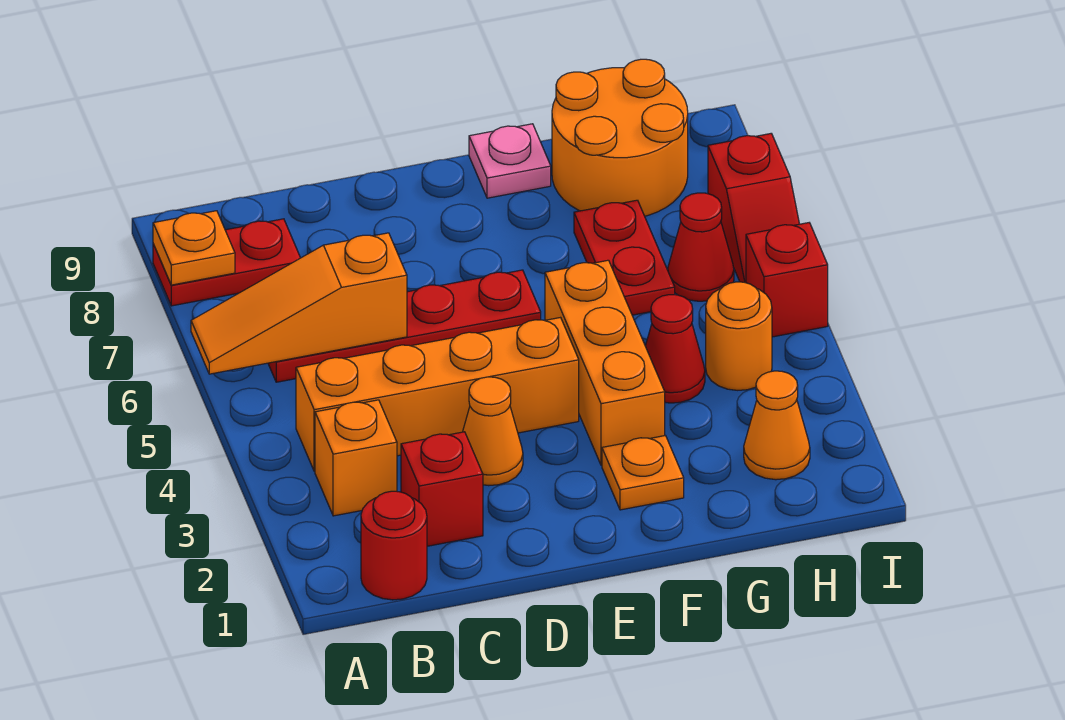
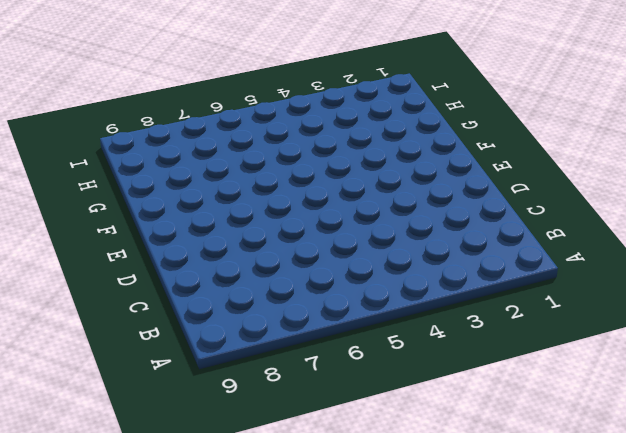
none -> red plate A8:B8 level 1
none -> red round brick B1 level 1
none -> orange brick B3 level 1

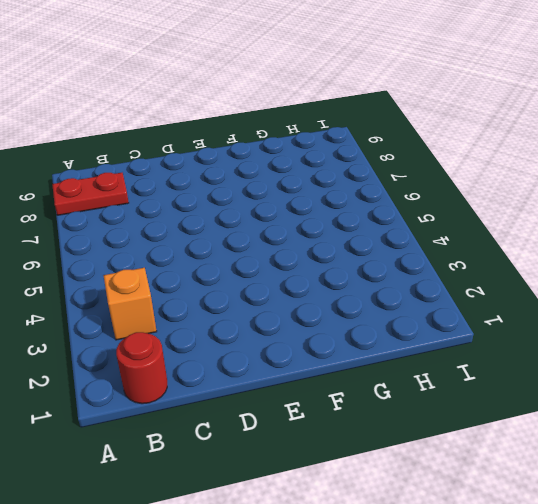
none -> orange brick B4:E4 level 1
none -> red plate B6:E6 level 1
none -> red brick C2 level 1

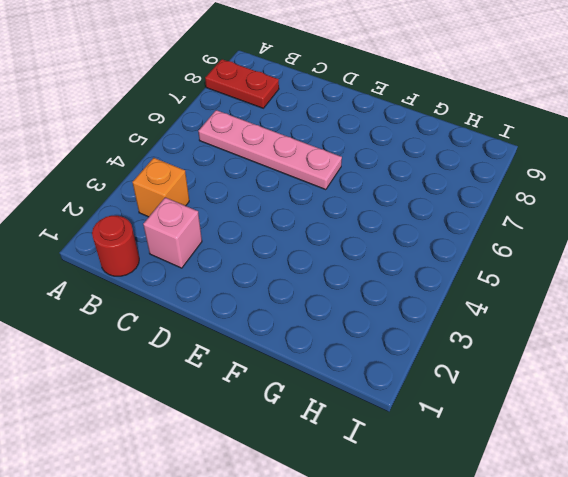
pink plate B6:E6 level 1 -> red plate B6:E6 level 1
pink brick C2 level 1 -> red brick C2 level 1
none -> orange brick B4:E4 level 1
none -> orange cone D3 level 1
none -> orange plate F2 level 1

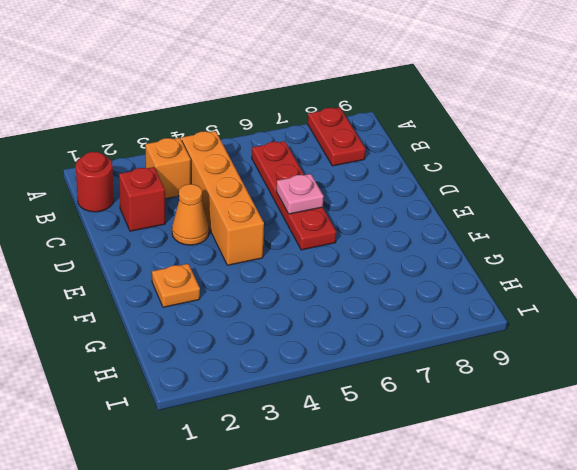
pink plate D6 level 2 -> pink plate F9 level 1
none -> orange brick F3:F5 level 1
none -> red cone G4 level 1
none -> red plate G6:G7 level 1

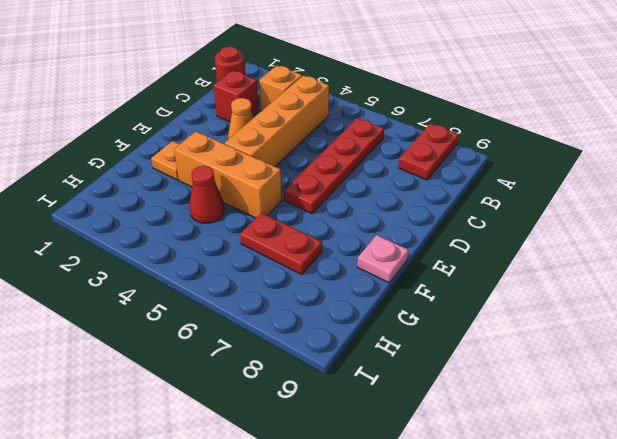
none -> orange round brick G8:H9 level 1
none -> orange cone H2 level 1
none -> orange round brick H4 level 1

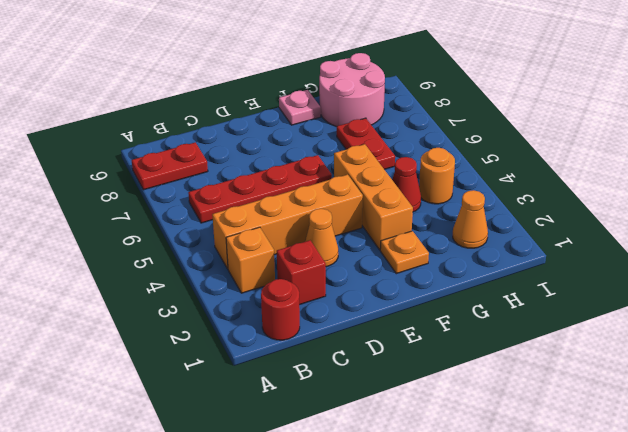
pink round brick G8:H9 level 1 -> orange round brick G8:H9 level 1
none -> red cone H6 level 1
none -> red brick I5 level 1
none -> red slope I6:I7 level 1 top 7

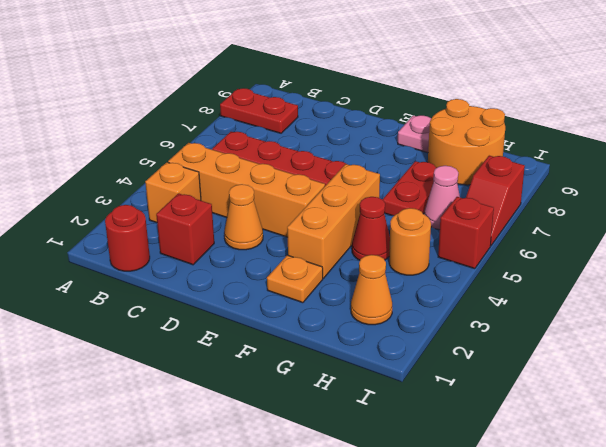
pink cone H6 level 1 -> red cone H6 level 1
none -> orange slope A6:C6 level 2 top C
none -> orange plate A8 level 2

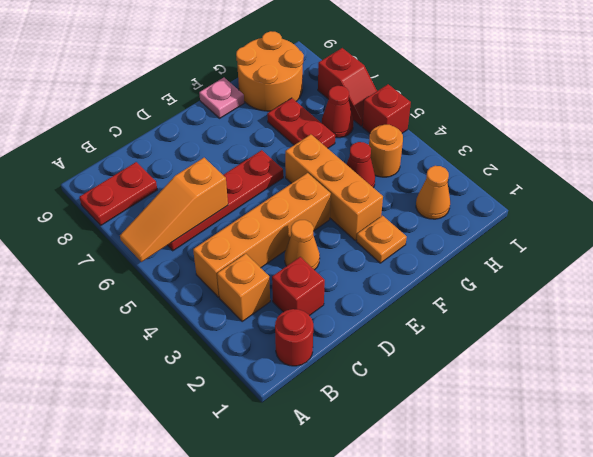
none -> orange plate A8 level 2

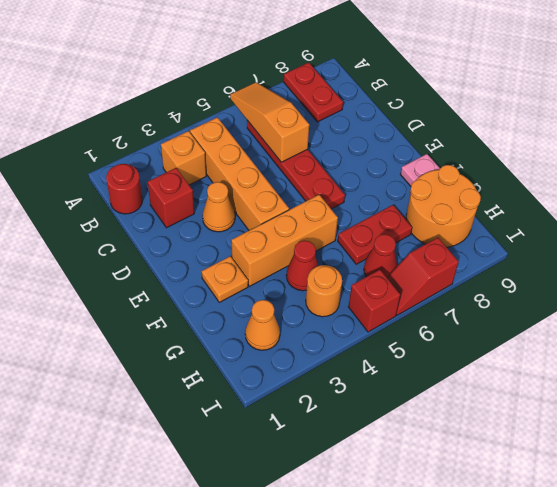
none -> orange plate A8 level 2

